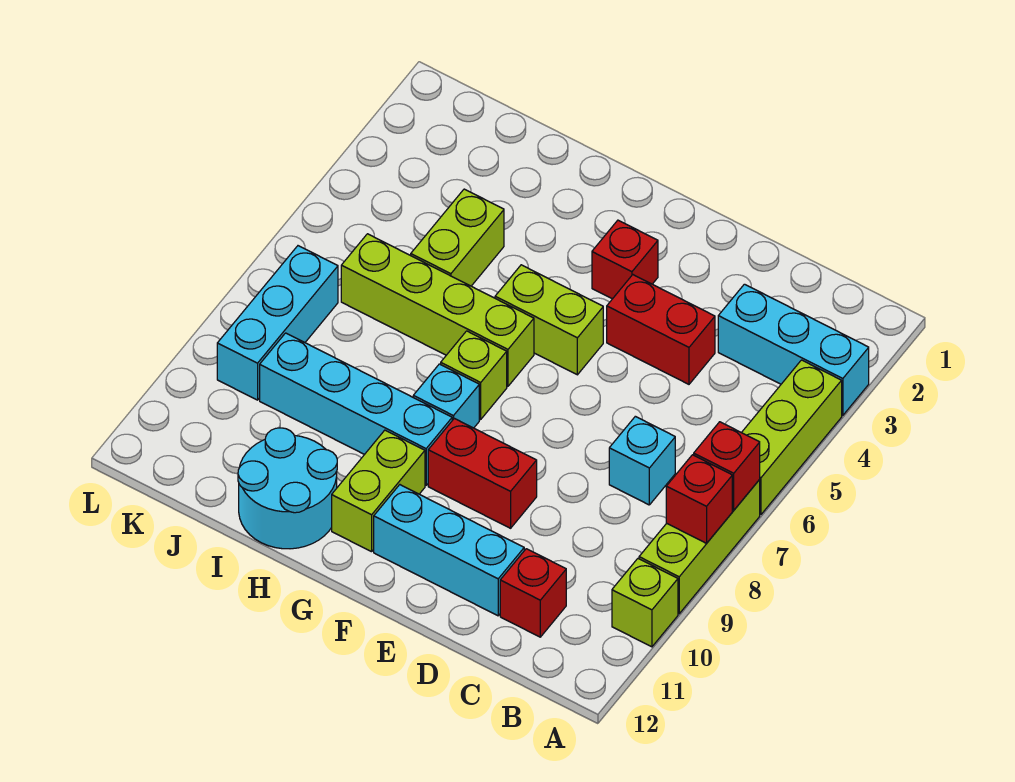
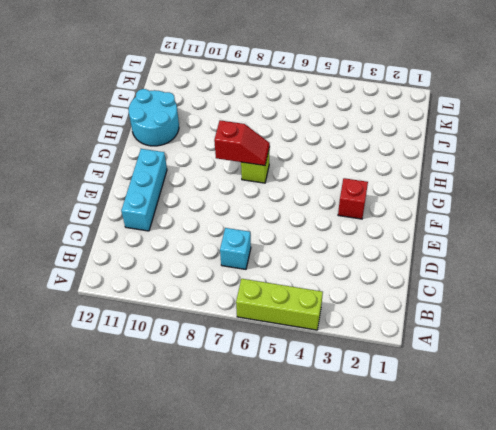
red slope G7:G8 level 2 top 8 -> none
none -> cyan brick A3:C3 level 1
none -> lime brick A7:A9 level 1
none -> lime brick A10 level 1

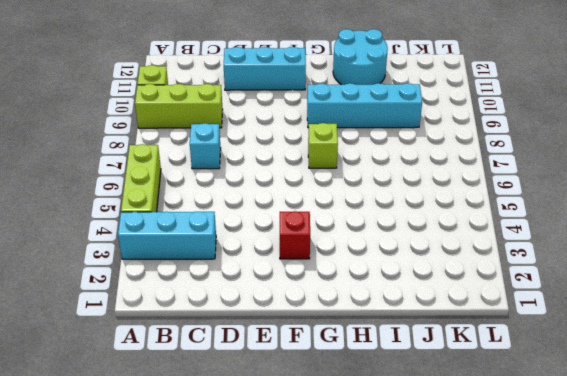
lime brick A9:C9 level 1 -> lime brick A7:A9 level 1
none -> red brick C11 level 1
none -> red brick D4:E4 level 1
none -> red brick E9:F9 level 1

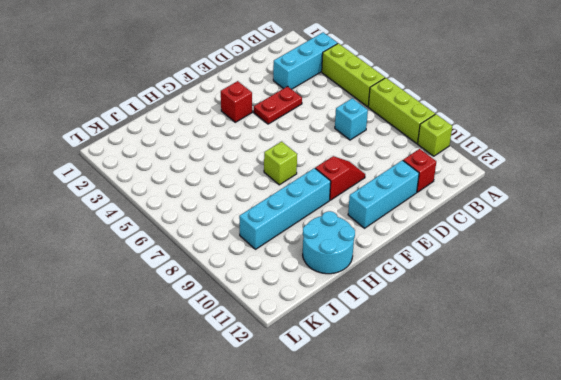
red plate D4:E4 level 1 -> red brick D4:E4 level 1
red slope E9:F9 level 1 top F -> red brick E9:F9 level 1
none -> lime brick F5:G5 level 1
none -> lime brick G6:J6 level 1
none -> cyan brick G8 level 1

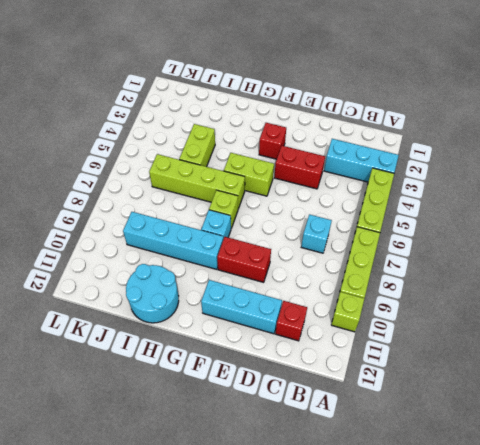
none -> lime brick G10:G11 level 1
none -> cyan brick K7:K9 level 1
none -> red brick A7 level 2

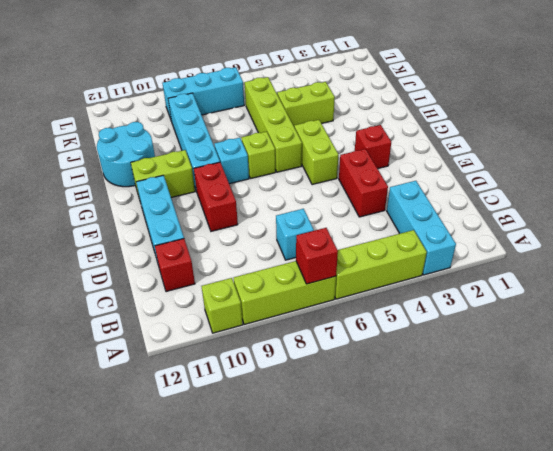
none -> red brick A8 level 2

